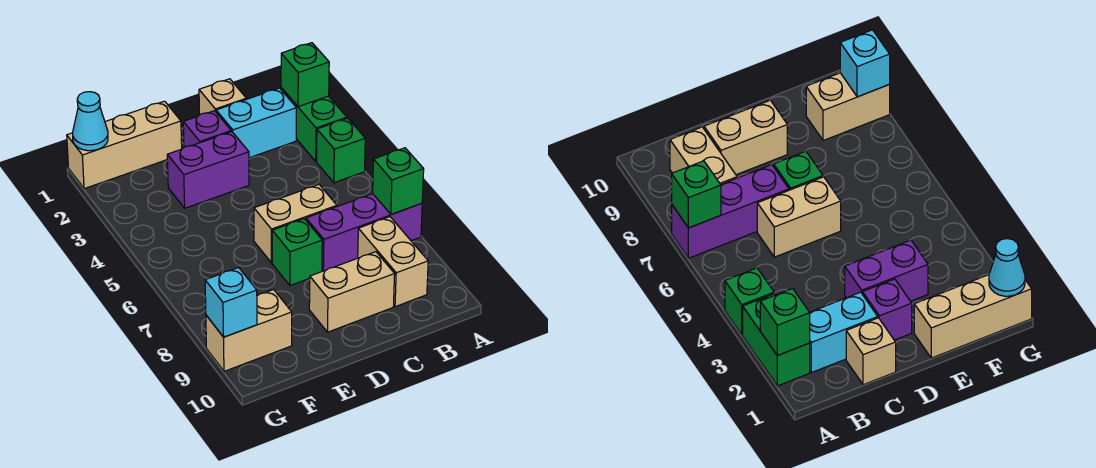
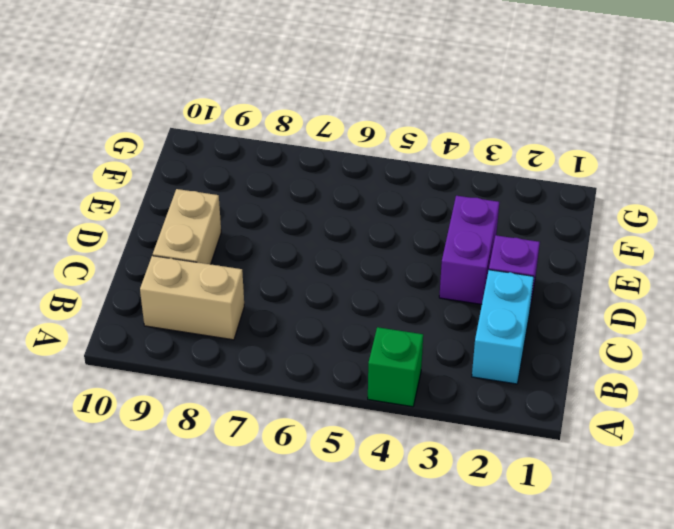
none -> green brick A2:A3 level 1
none -> purple brick A7:C7 level 1
none -> tan brick C1 level 1

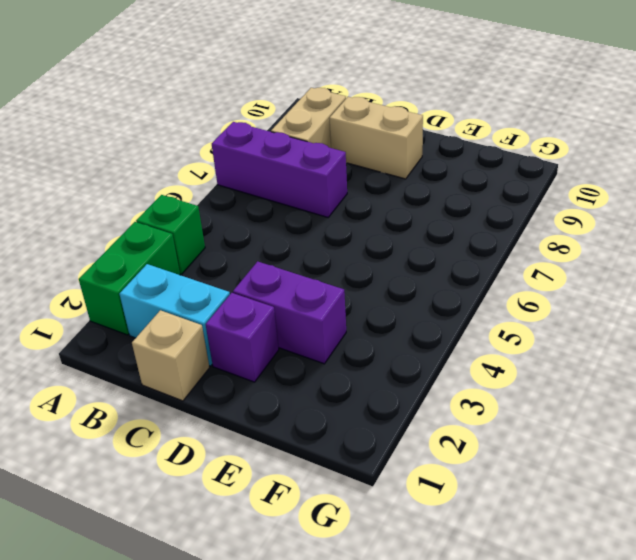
none -> tan brick C6:D6 level 1
none -> green brick D7 level 1
none -> tan brick E1:G1 level 1

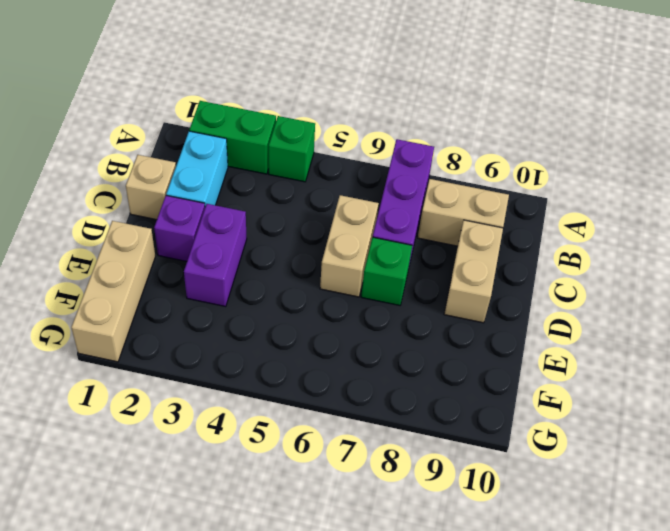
none -> tan brick F9:G9 level 1
none -> green brick A2 level 2
none -> green brick A7 level 2

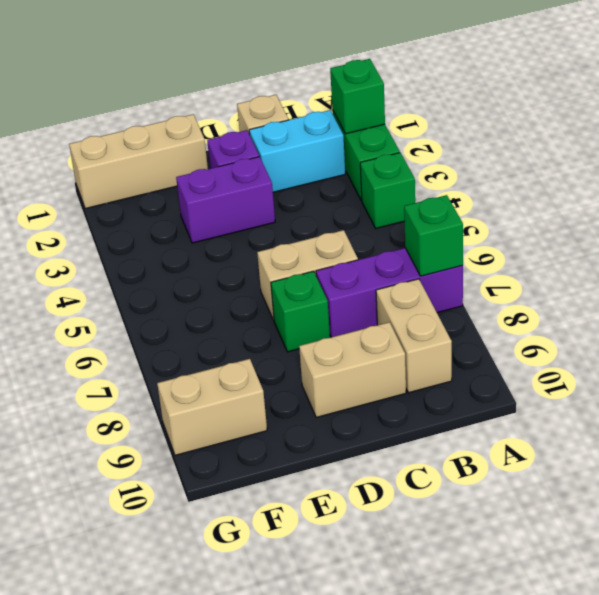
none -> cyan cone G1 level 2
none -> cyan brick G9 level 2

